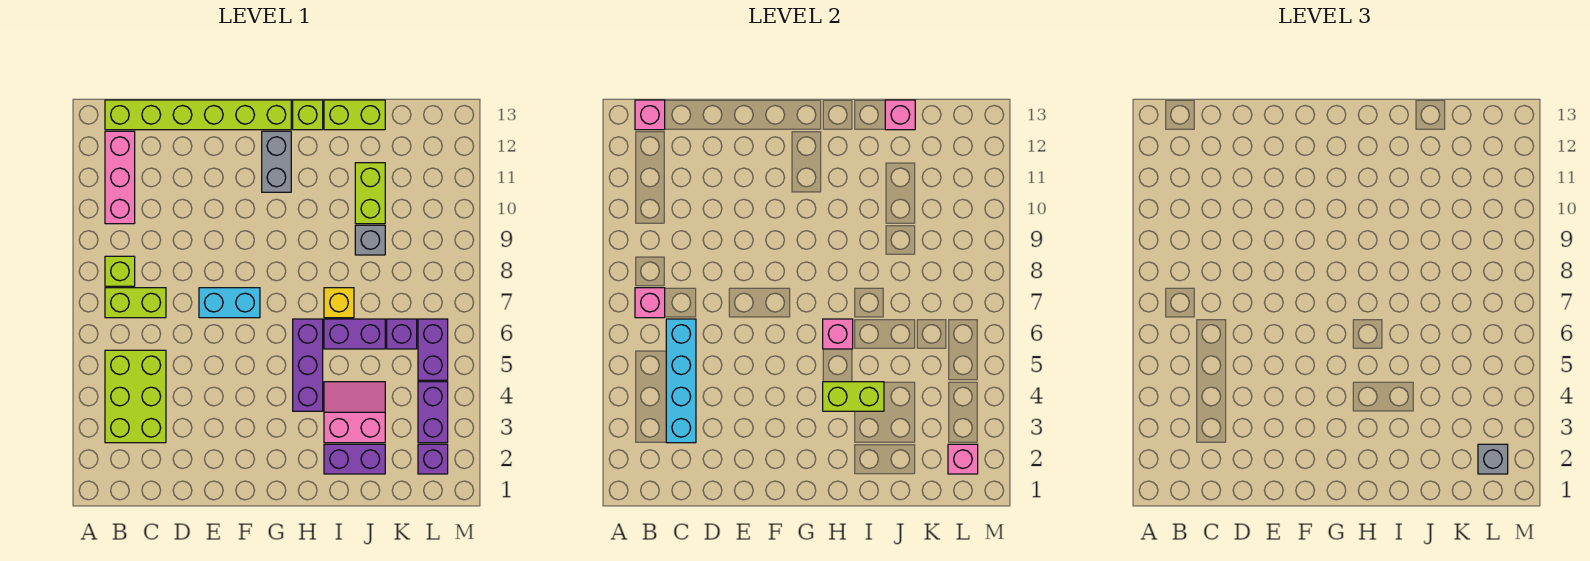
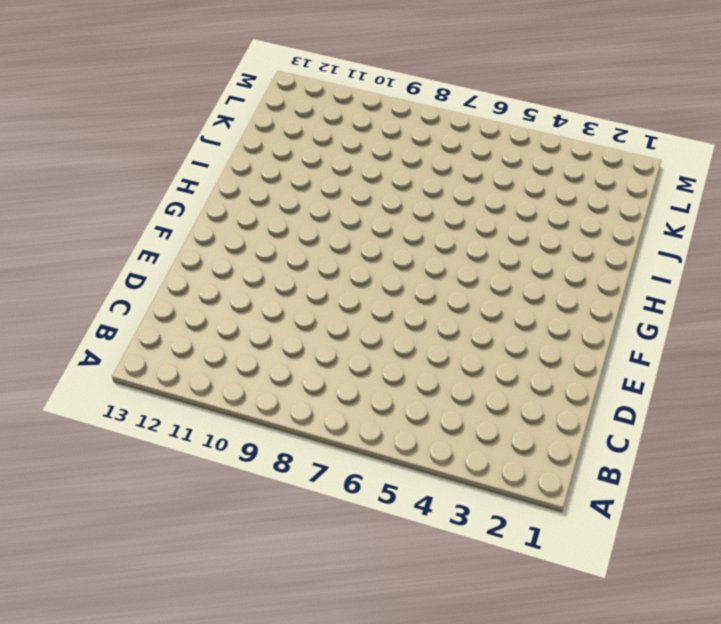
none -> lime brick B3:C5 level 1
none -> lime brick B7:C7 level 1
none -> lime brick B8 level 1

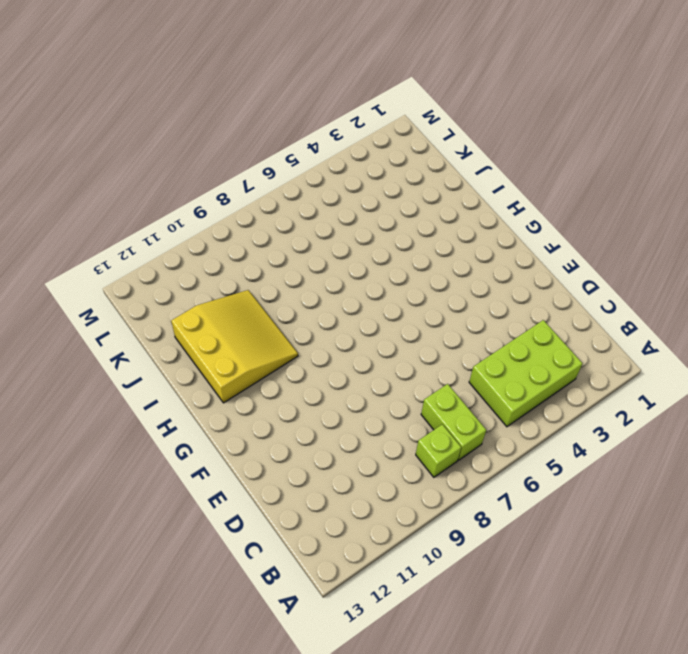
yellow slope H10:J12 level 1 top 12 -> lime brick J10:J11 level 1
none -> pink brick B10:B12 level 1
none -> lime brick B13:G13 level 1
none -> cyan brick E7:F7 level 1

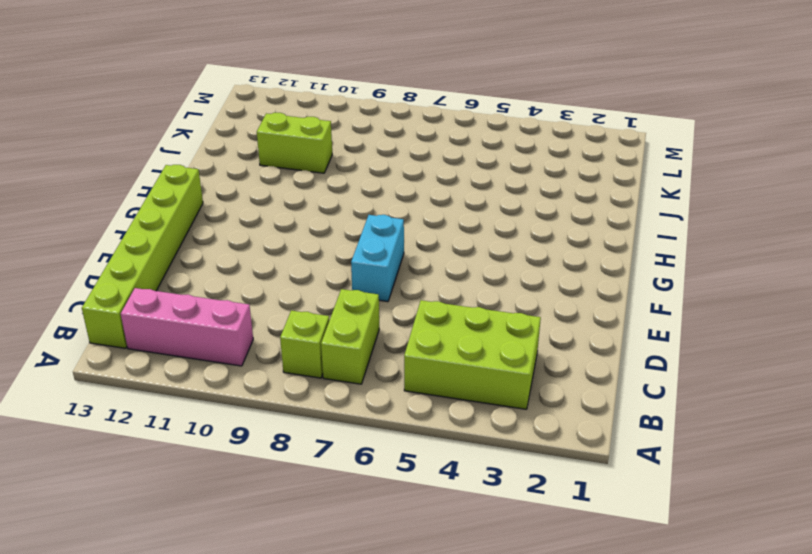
none -> grey brick G11:G12 level 1
none -> purple brick H4:H6 level 1
none -> lime brick H13 level 1

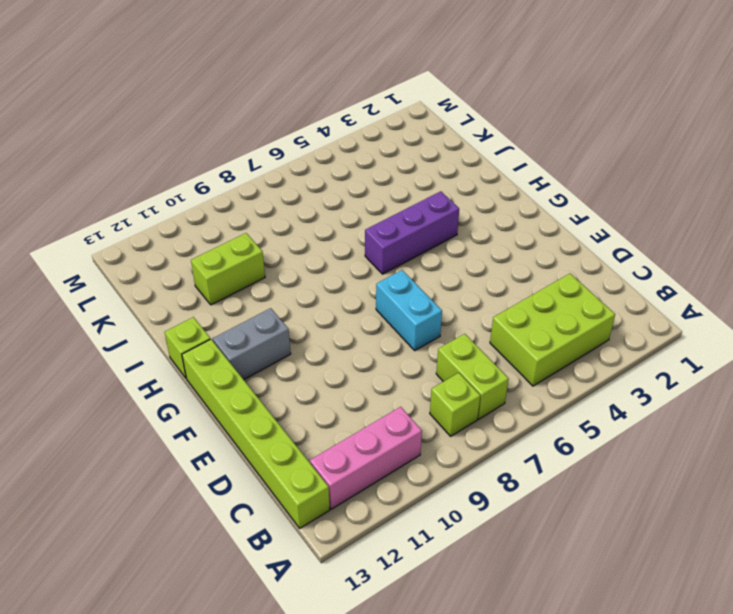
none -> purple brick I2:J2 level 1
none -> pink slope I3:J4 level 1 top 3
none -> purple brick I6:J6 level 1

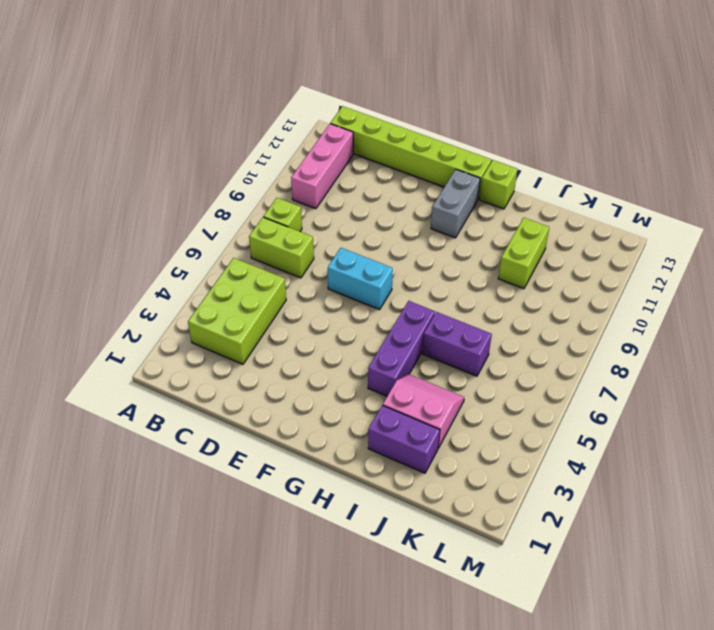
none -> yellow brick I7 level 1
none -> lime brick I13:J13 level 1
none -> grey brick J9 level 1

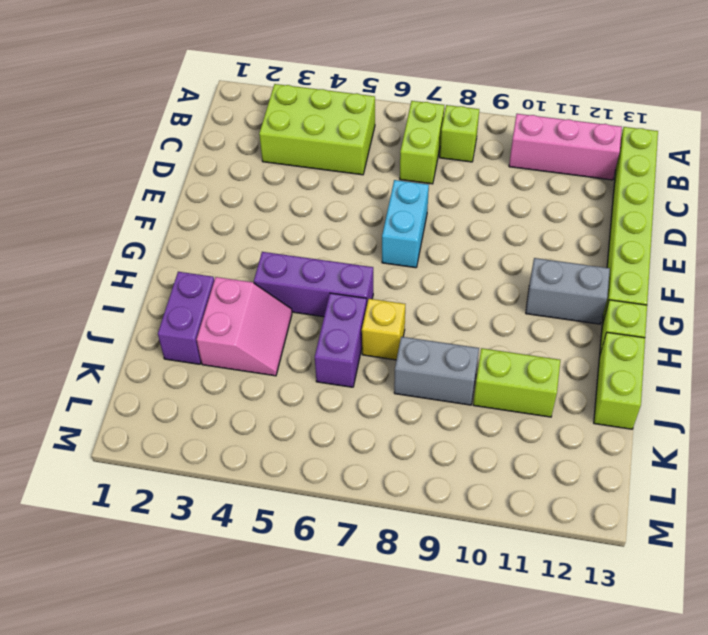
grey brick J8:J9 level 1 -> grey brick J9 level 1
none -> purple brick K6 level 1
none -> purple brick L2 level 1
none -> purple brick L3:L4 level 1

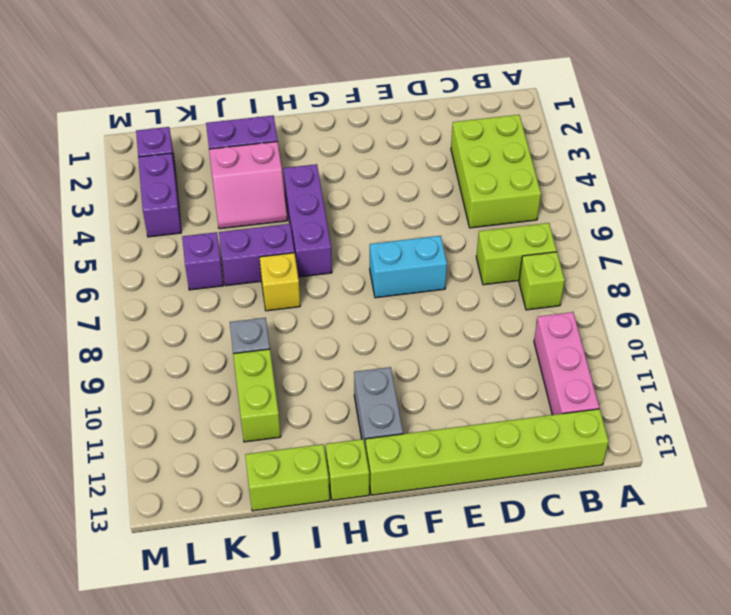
none -> purple brick L5:L6 level 1
none -> pink brick B7 level 2
none -> pink brick B13 level 2

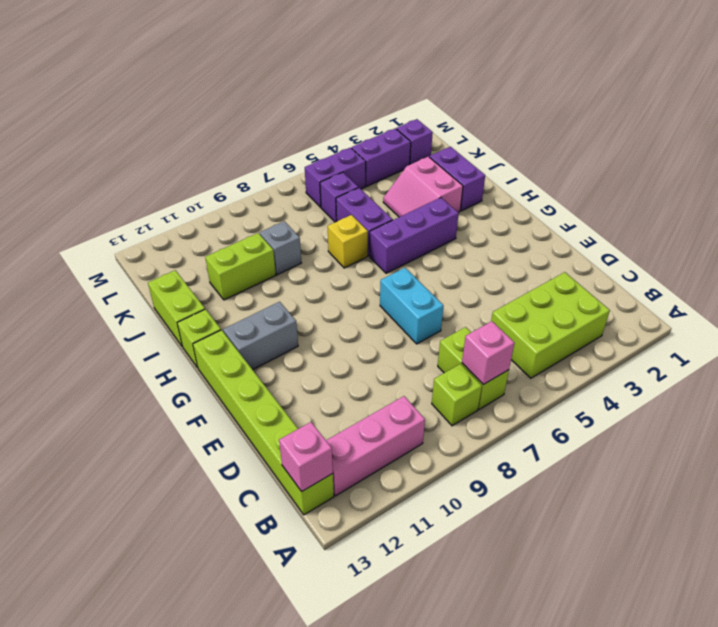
none -> cyan brick C3:C6 level 2
none -> lime brick H4:I4 level 2
none -> pink brick H6 level 2

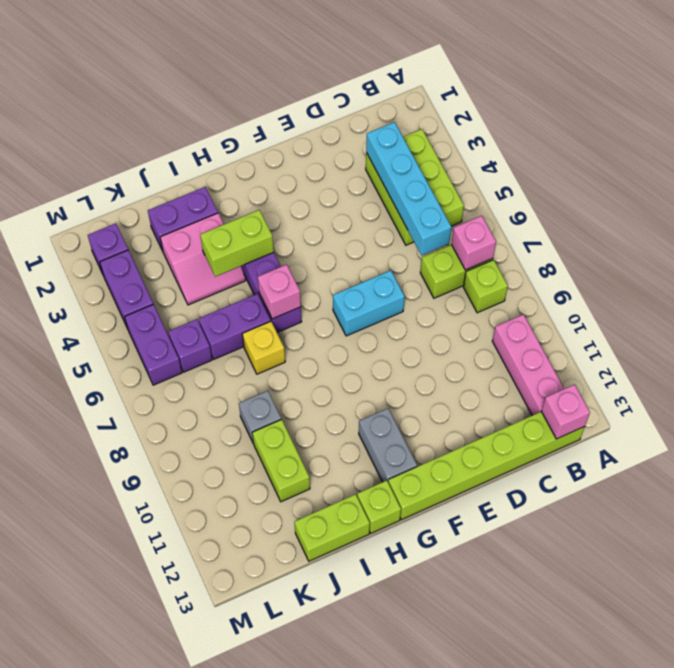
none -> pink brick J13 level 2
none -> pink brick L2 level 2
none -> grey brick L2 level 3

